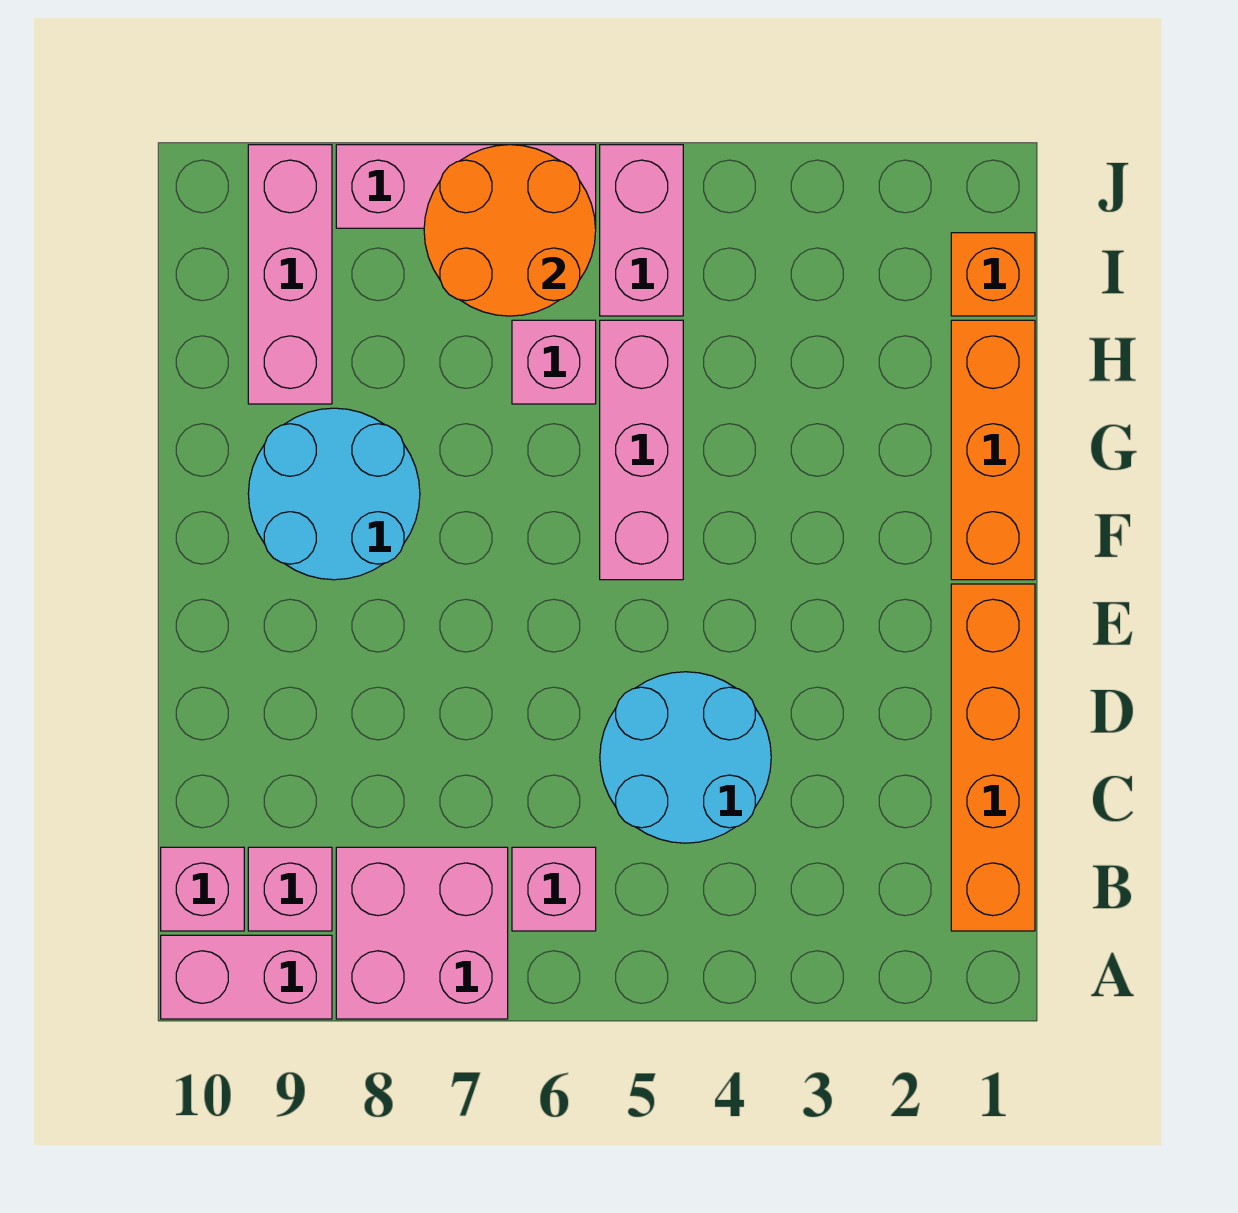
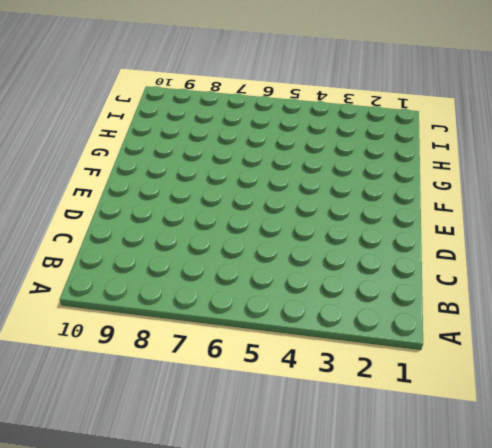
none -> pink brick A7:B8 level 1
none -> pink brick A9:A10 level 1
none -> orange brick B1:E1 level 1

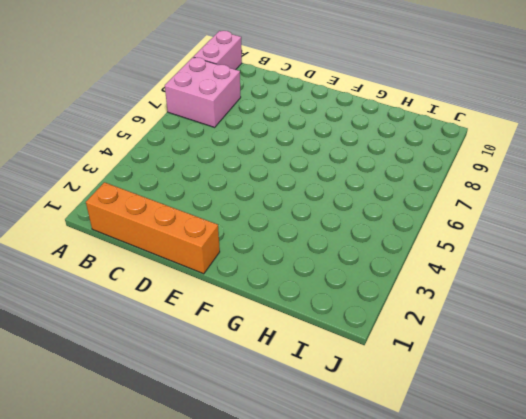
none -> pink brick B6 level 1
none -> pink brick B9 level 1
none -> pink brick B10 level 1

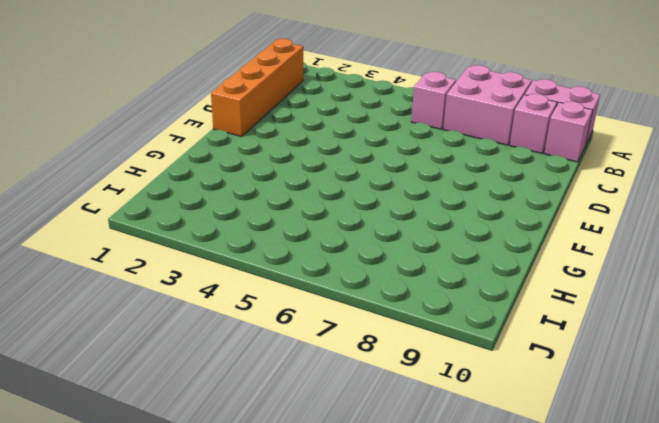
none -> cyan round brick C4:D5 level 1
none -> orange brick F1:H1 level 1
none -> pink brick F5:H5 level 1

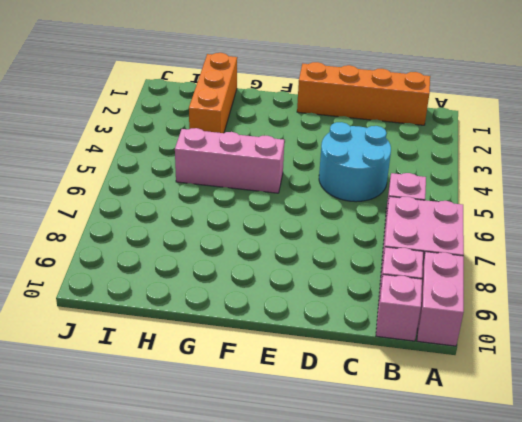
orange brick H1:H3 level 1 -> orange brick F1:H1 level 1
none -> cyan round brick F8:G9 level 1
none -> pink brick H6 level 1
none -> pink brick H9:J9 level 1

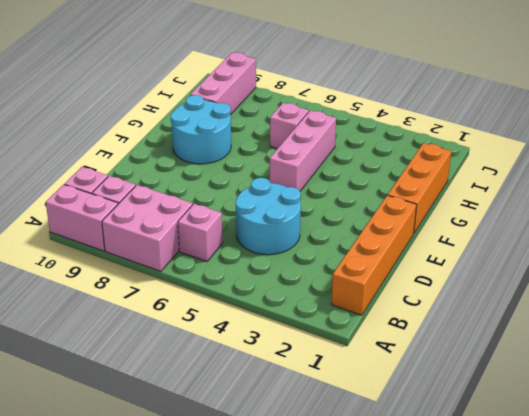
none -> orange brick I1 level 1
none -> pink brick I5:J5 level 1
none -> pink brick J6:J8 level 1

